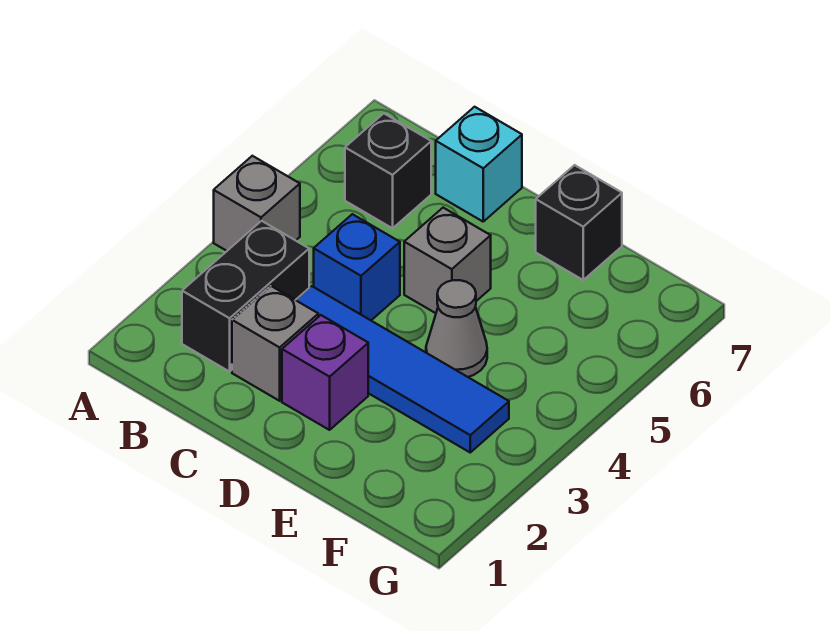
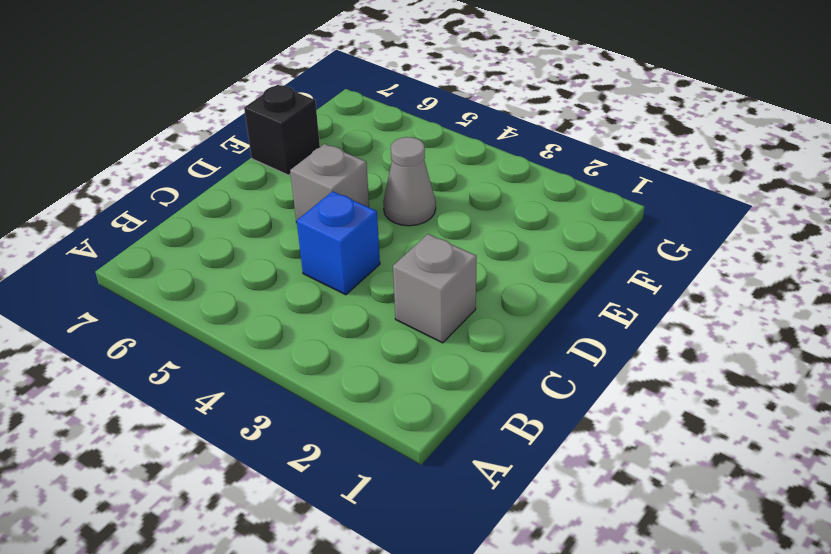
none -> grey brick A4 level 1
none -> black brick B2:B3 level 1

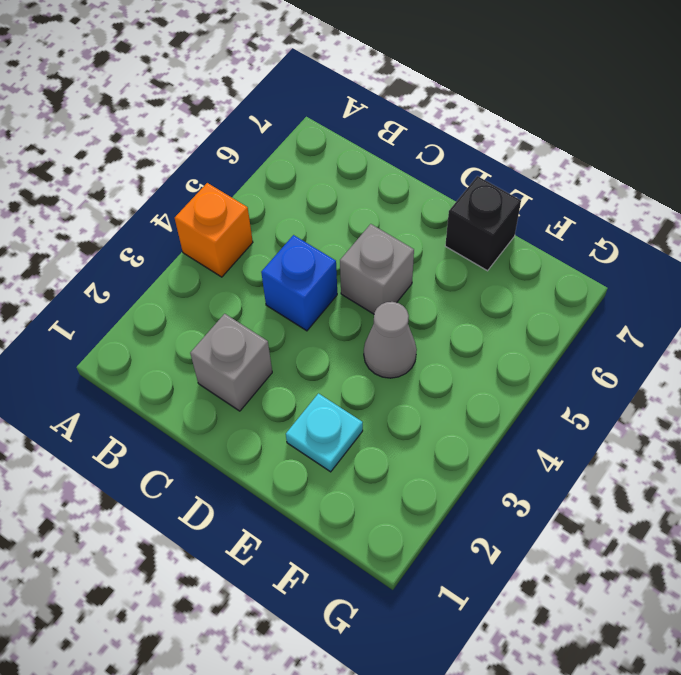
orange brick A4 level 1 -> grey brick A4 level 1
cyan plate E2 level 1 -> none
none -> black brick B2:B3 level 1
none -> black brick B6 level 1

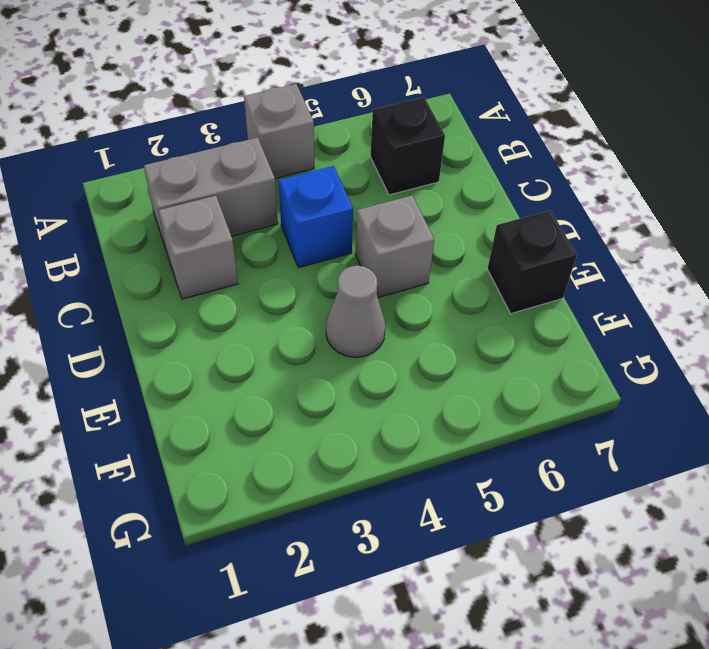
grey brick B2:B3 level 1 -> black brick B2:B3 level 1
none -> blue tile C3:F3 level 1
none -> cyan brick C7 level 1

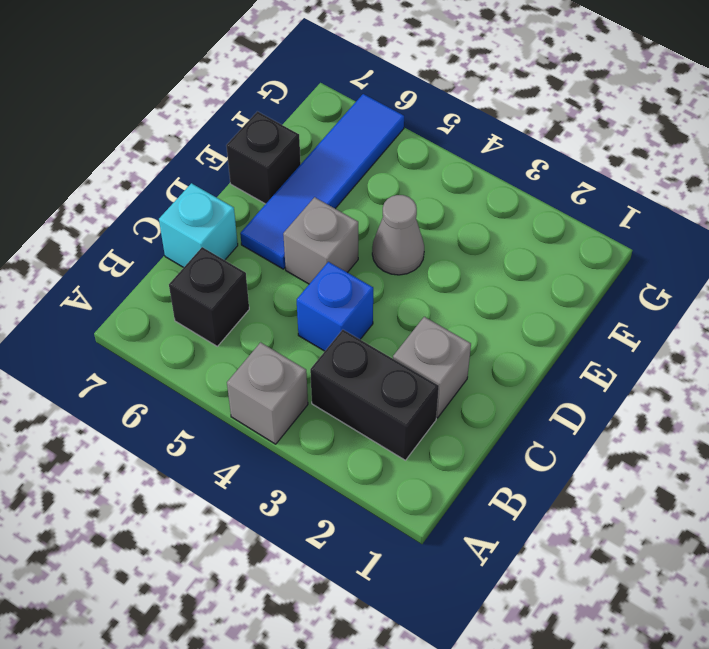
blue tile D6:G6 level 1 -> blue tile C3:F3 level 1
none -> purple brick D2 level 1

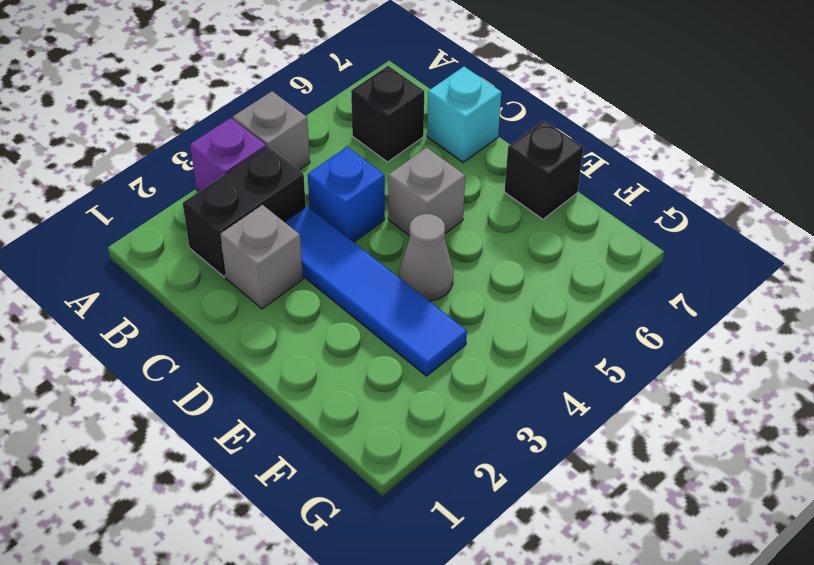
purple brick A3 level 1 -> purple brick D2 level 1

